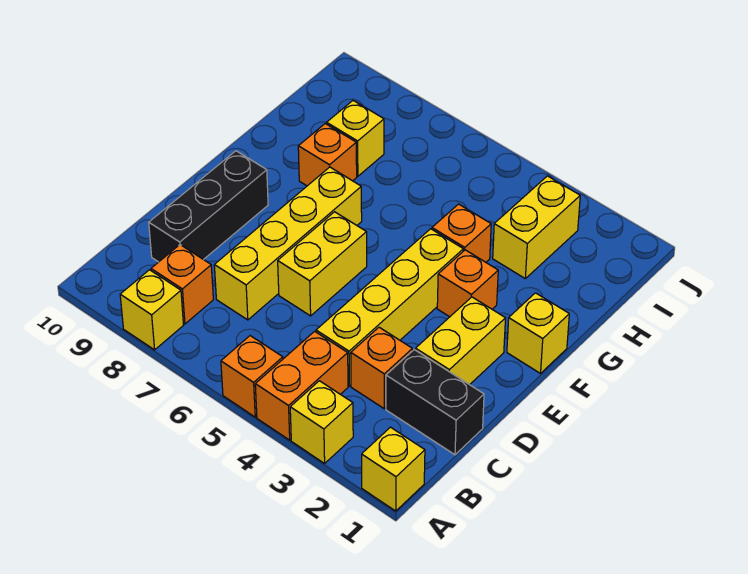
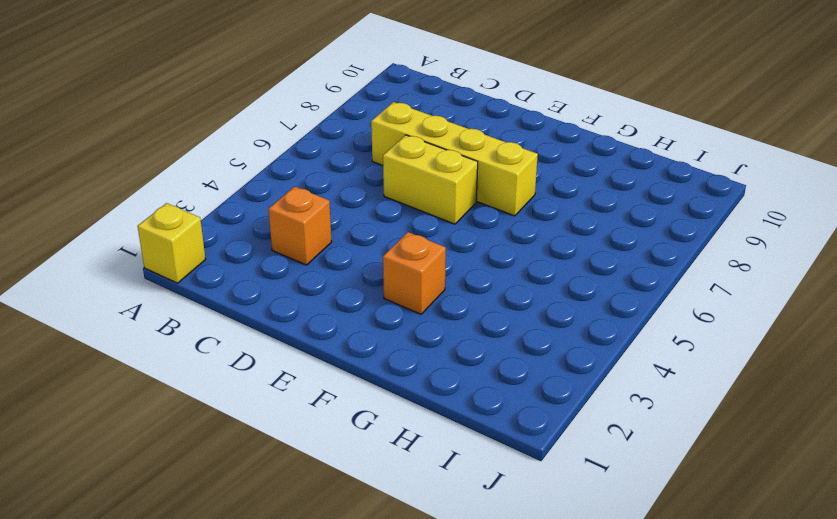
none -> yellow brick A3 level 1
none -> orange brick A4:B4 level 1
none -> orange brick A5 level 1

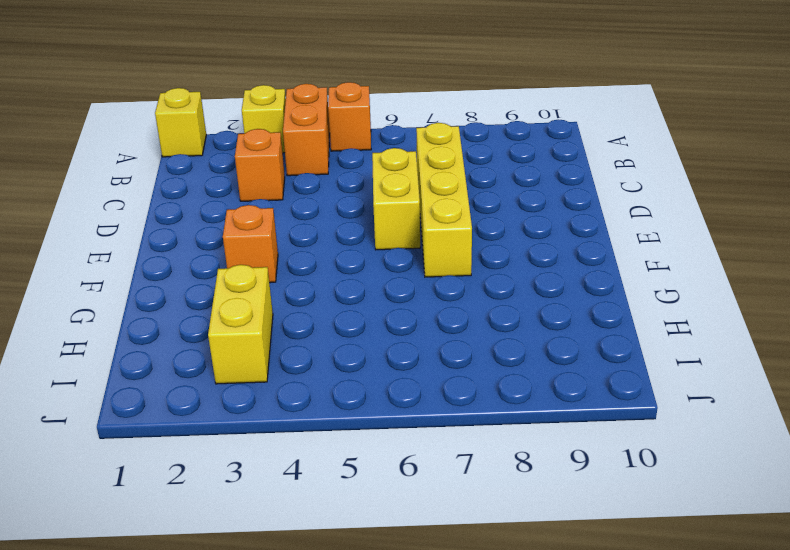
none -> yellow brick A8 level 1
none -> orange brick B8 level 1
none -> black brick C1:C2 level 1

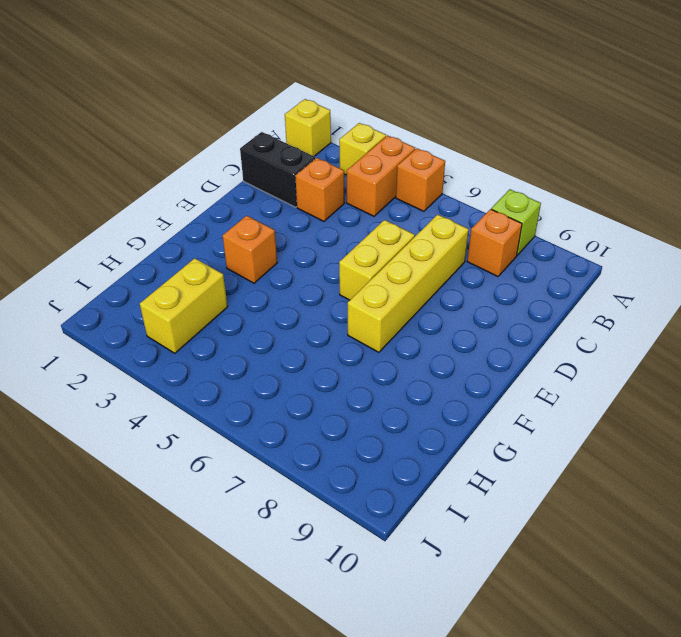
lime brick A8 level 1 -> yellow brick A8 level 1
none -> yellow brick C4:F4 level 1
none -> black brick C9:E9 level 1
none -> yellow brick D2:E2 level 1

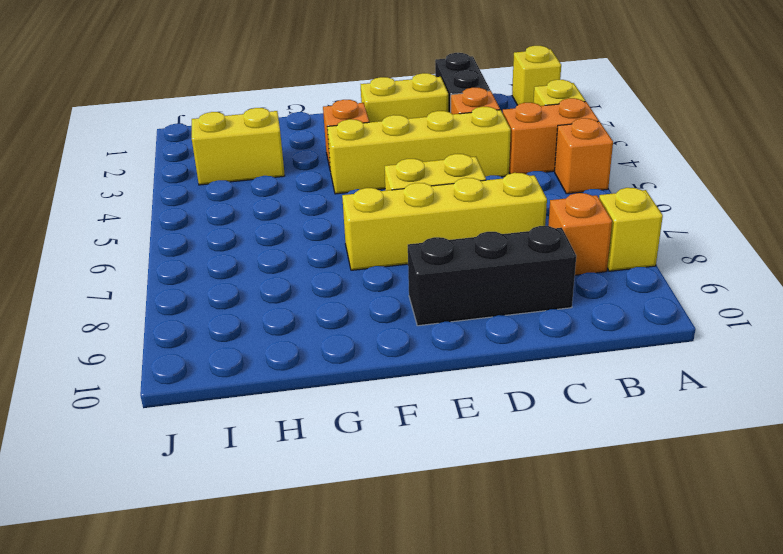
none -> yellow brick F1 level 1
none -> orange brick G4 level 1
none -> orange brick G8 level 1

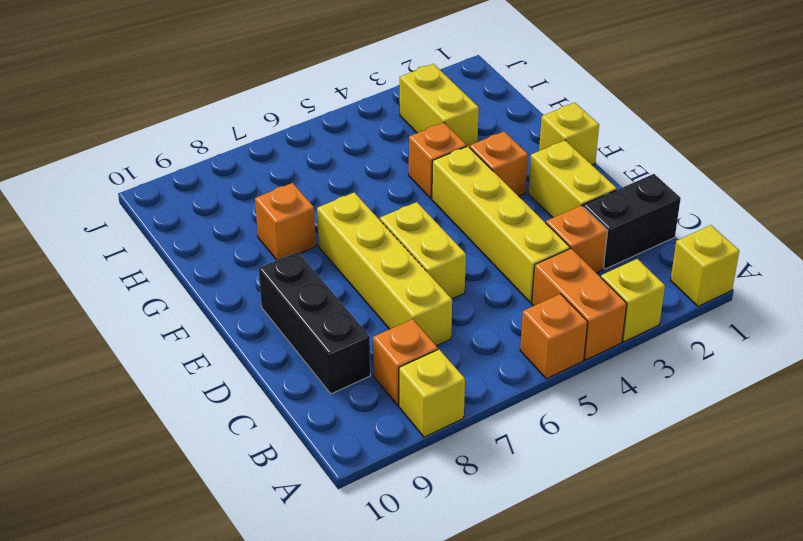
none -> yellow brick H8 level 1

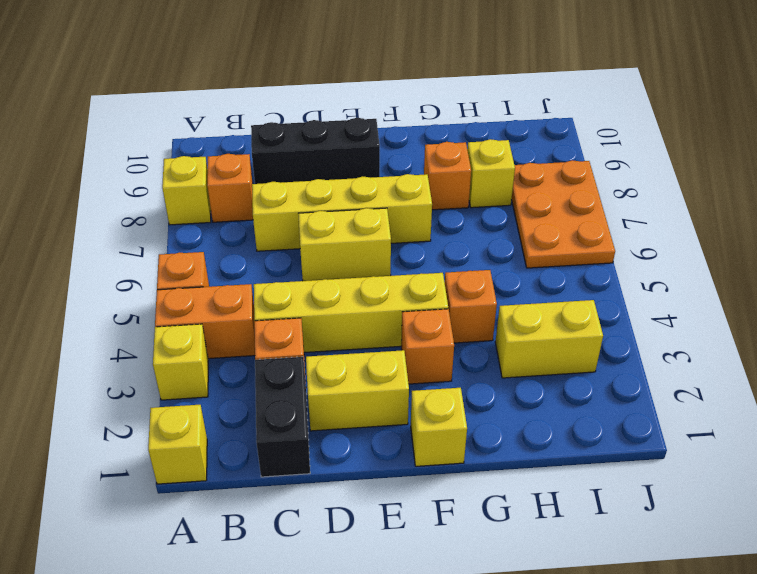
orange plate I6:J8 level 1 -> none

